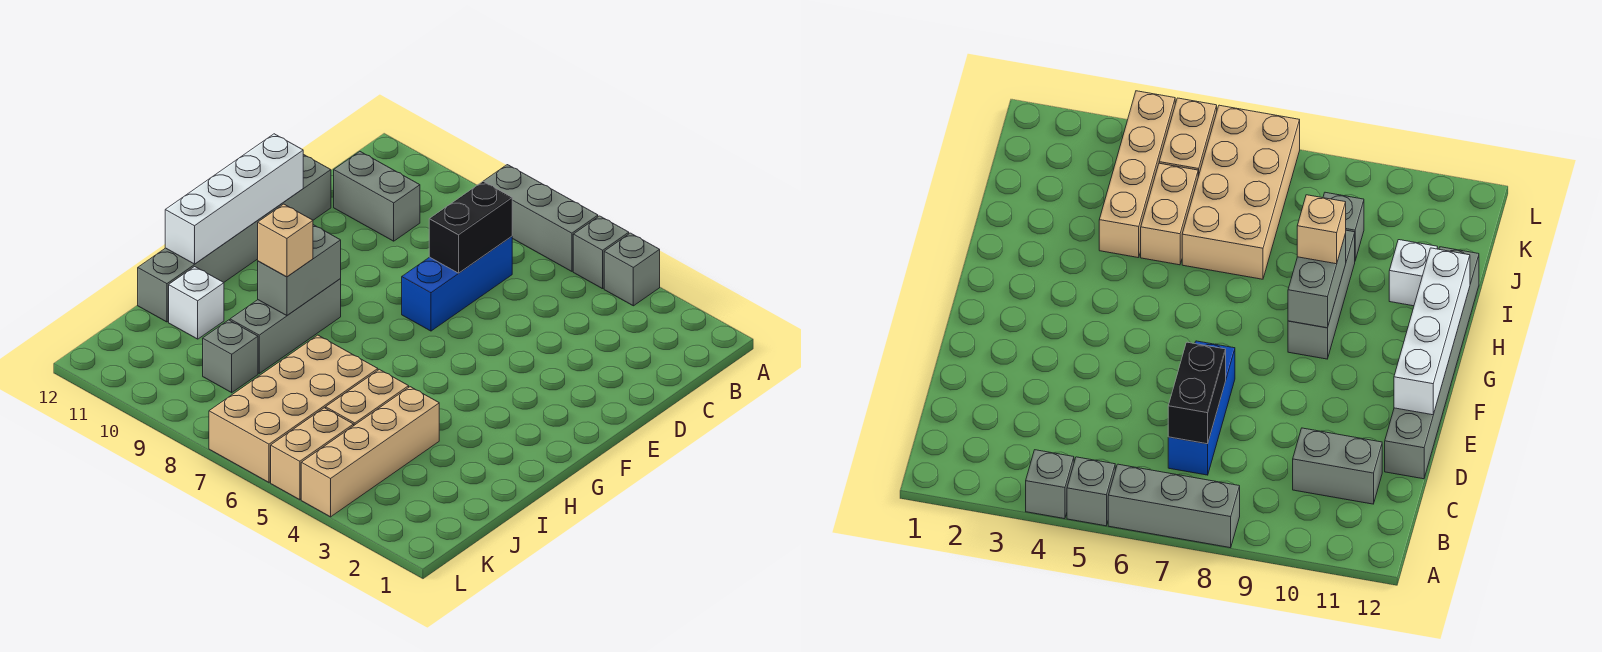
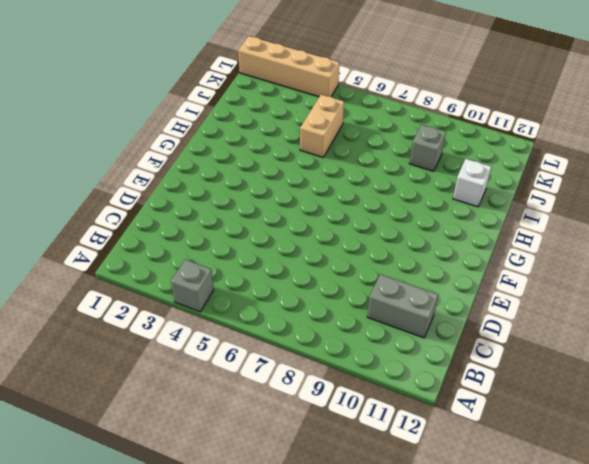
tan brick L1:L4 level 1 -> tan brick I4:L4 level 1
none -> grey brick A5 level 1
none -> grey brick A6:A8 level 1
none -> blue brick C7:E7 level 1

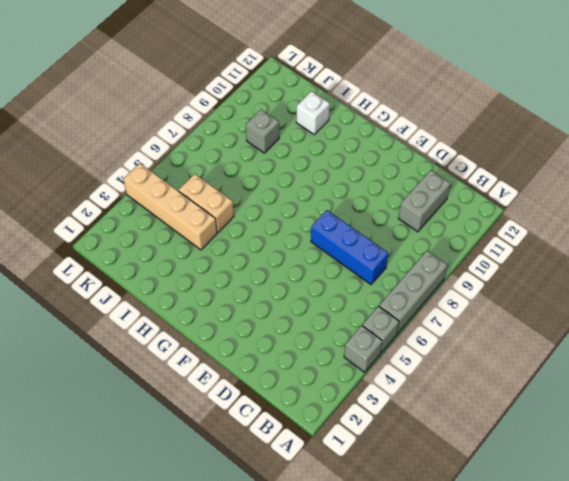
none -> grey brick D12:I12 level 1
none -> grey brick G9:I9 level 1
none -> tan brick I6:L7 level 1

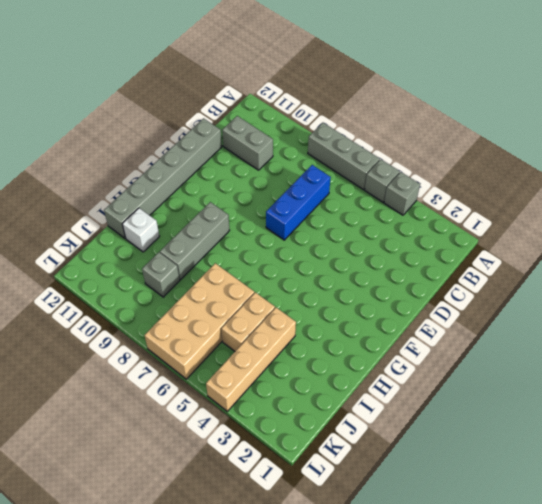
none -> tan brick K5:L5 level 1
none -> black brick C7:D7 level 2
none -> white brick E12:H12 level 2

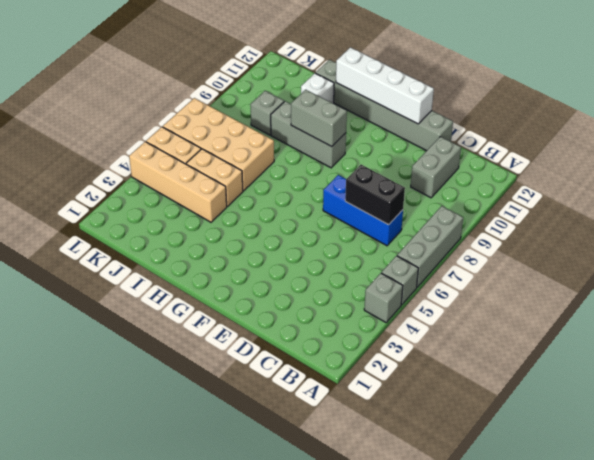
none -> tan brick H9 level 3

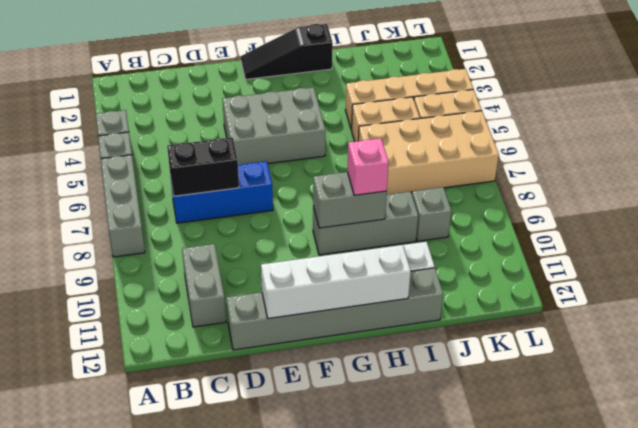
grey brick E4:G5 level 1 -> none
black slope F1:H1 level 1 top H -> none
pink brick H9 level 3 -> tan brick H9 level 3

